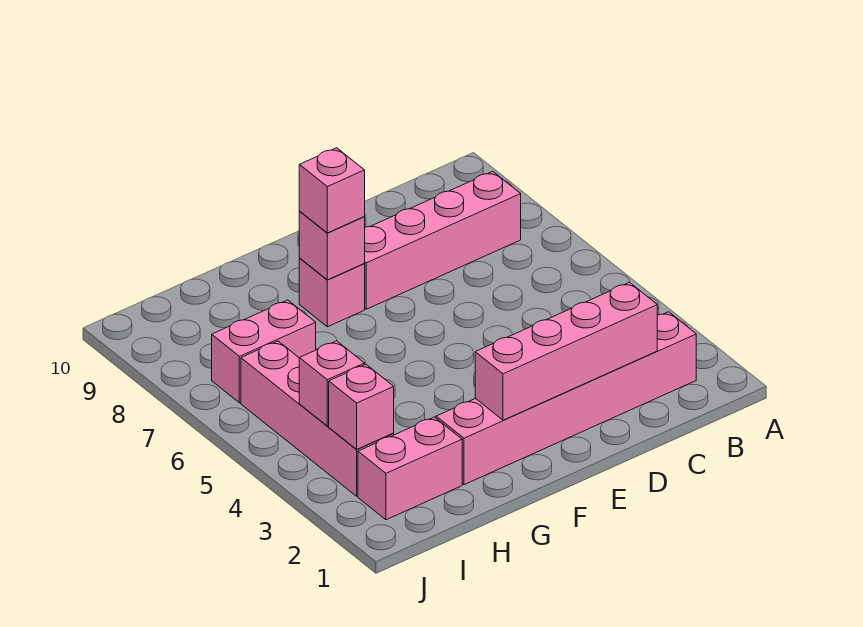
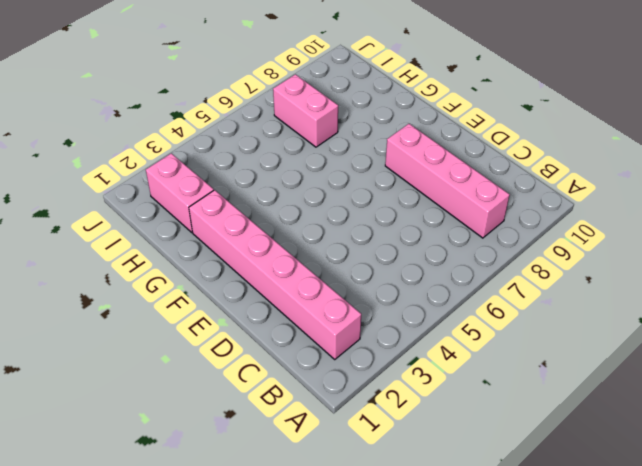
none -> pink brick F8 level 1
none -> pink brick I3:I6 level 1

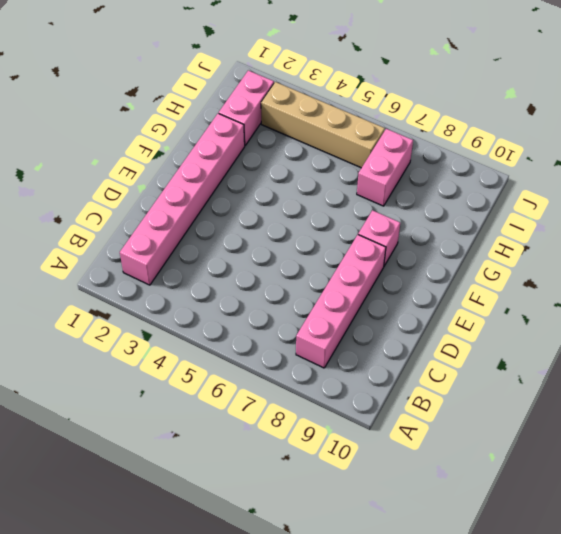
tan brick I3:I6 level 1 -> pink brick I3:I6 level 1
none -> pink brick C2:F2 level 2
none -> pink brick F8 level 2

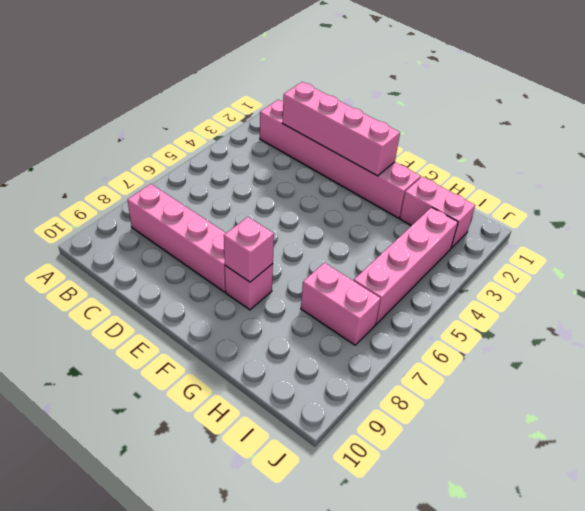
none -> pink brick I3 level 2
none -> pink brick I4 level 2

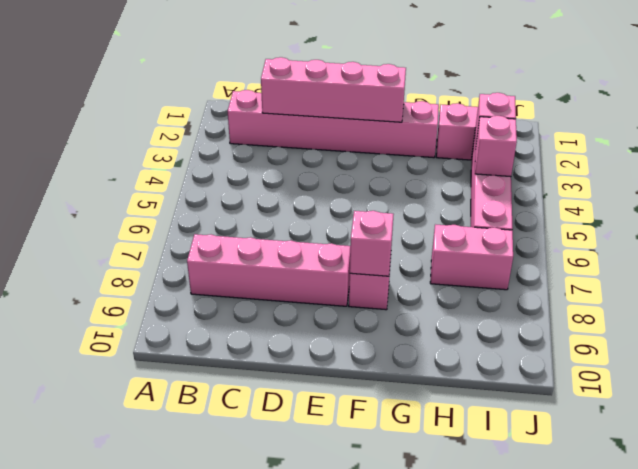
none -> pink brick F8 level 3

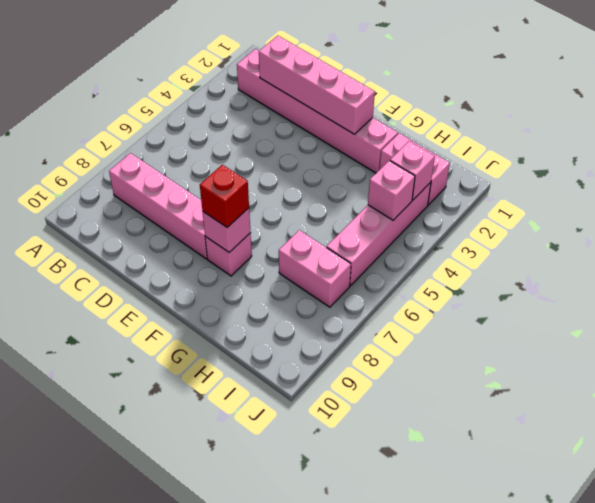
red brick F8 level 3 -> pink brick F8 level 3

